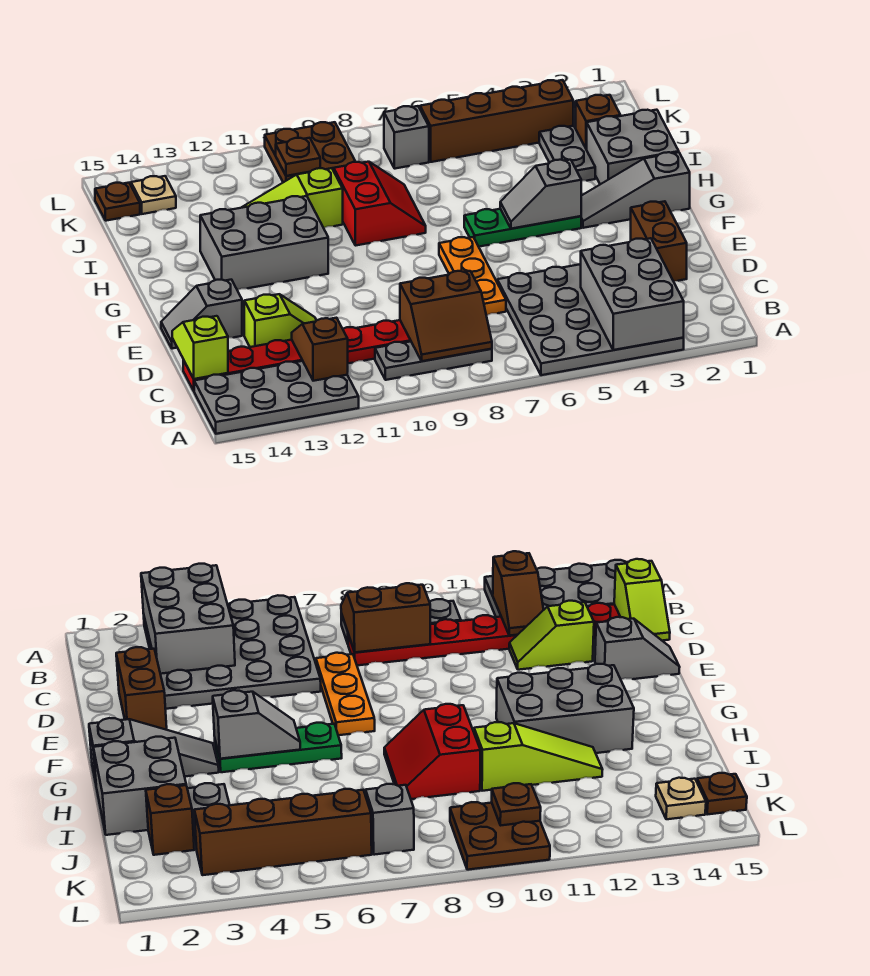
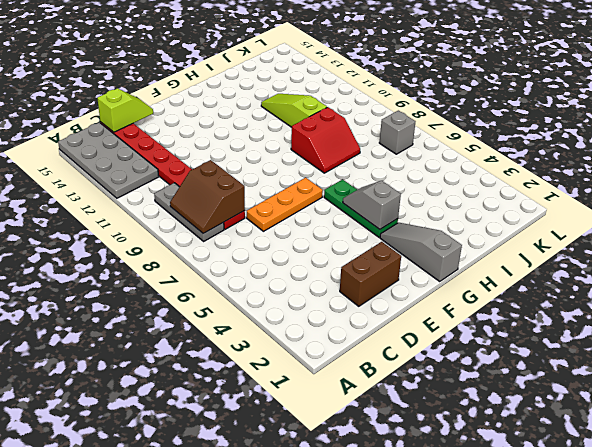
none -> grey plate A3:D6 level 1
none -> lime slope D12:D13 level 1 top 13
none -> grey slope E14:E15 level 1 top 14

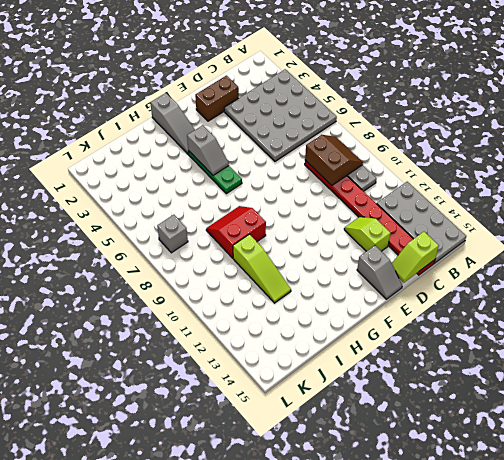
none -> orange plate D7:F7 level 1
none -> grey brick G11:H13 level 1
none -> grey brick H1:I2 level 1

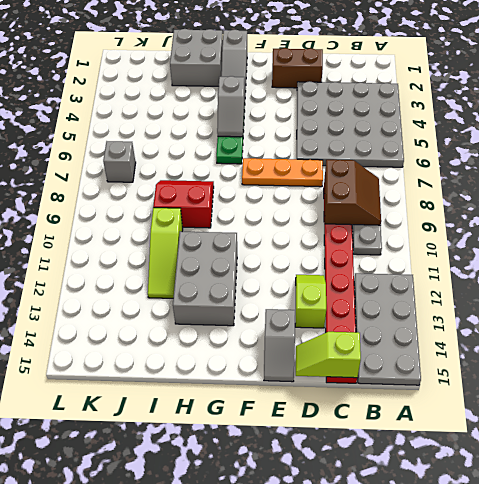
none -> grey plate I3:J3 level 1
none -> brown brick J2 level 1
none -> brown brick K3:K6 level 1

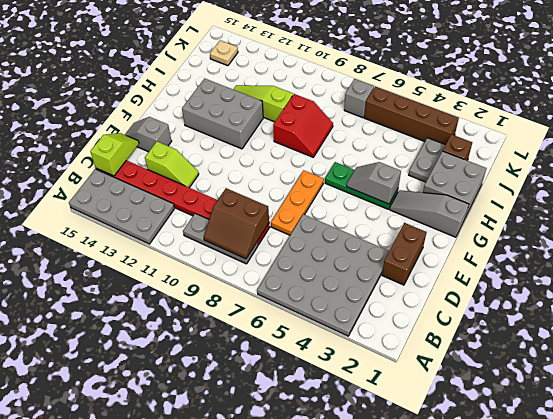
none -> brown plate K9:L10 level 1
none -> brown plate K15 level 1
none -> grey brick A3:C4 level 2

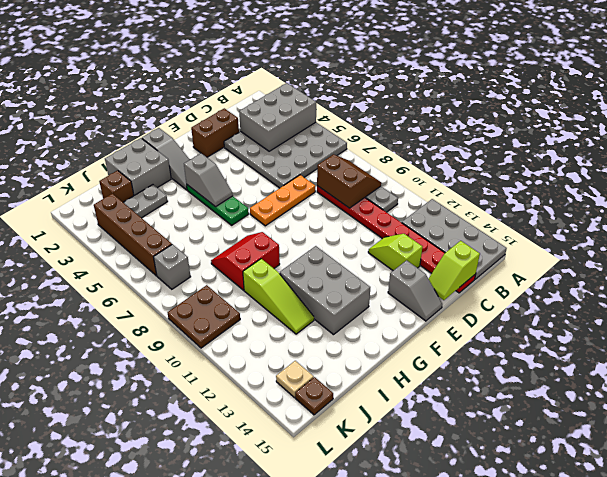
none -> brown slope B12:C12 level 2 top B
none -> brown plate K10 level 2

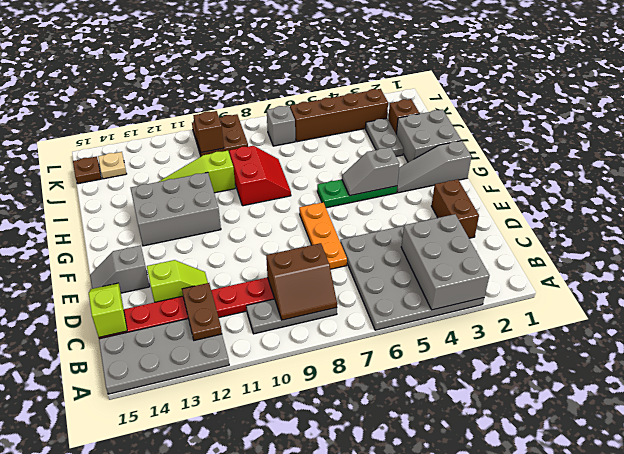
brown plate B12:C12 level 2 -> brown slope B12:C12 level 2 top B
brown brick K10 level 2 -> brown plate K10 level 2

